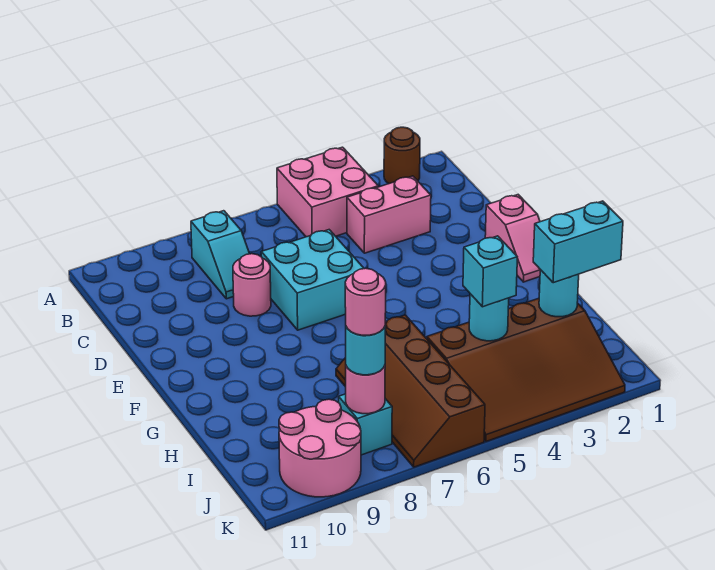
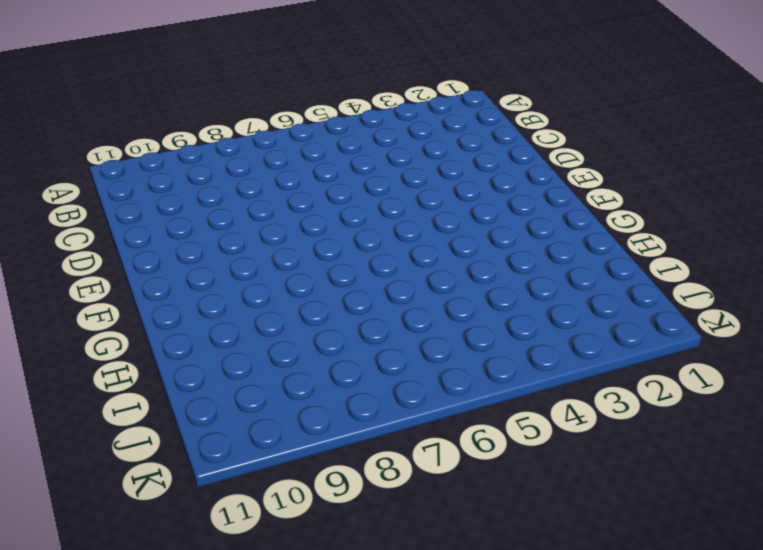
none -> brown round brick A2 level 1
none -> pink brick A4:B5 level 1
none -> cyan slope B8:C8 level 1 top B

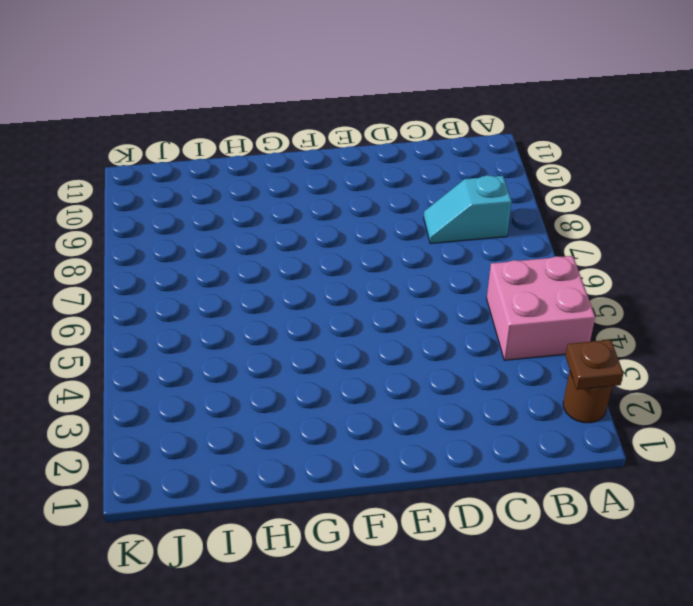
brown plate A2 level 2 -> none
none -> pink brick C3:C4 level 1
none -> cyan brick D6:E7 level 1
none -> pink round brick D8 level 1

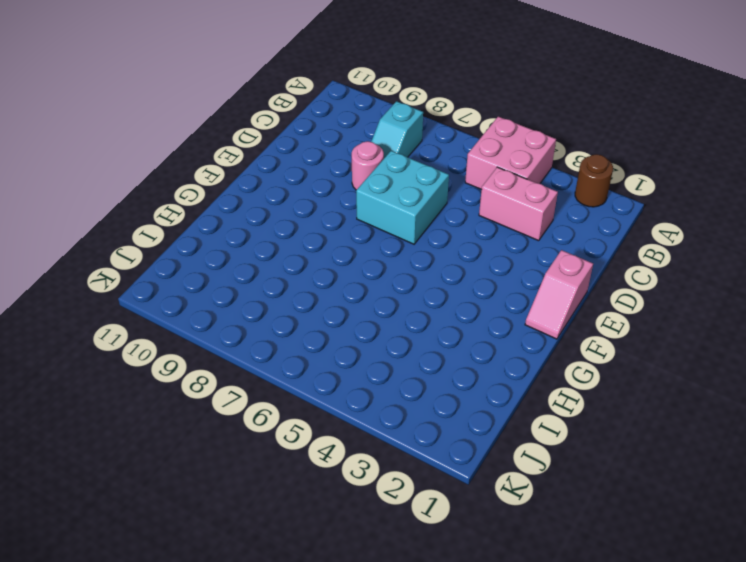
none -> brown slope H6:K7 level 1 top 6
none -> brown slope I2:K5 level 1 top I
none -> cyan brick J8 level 1

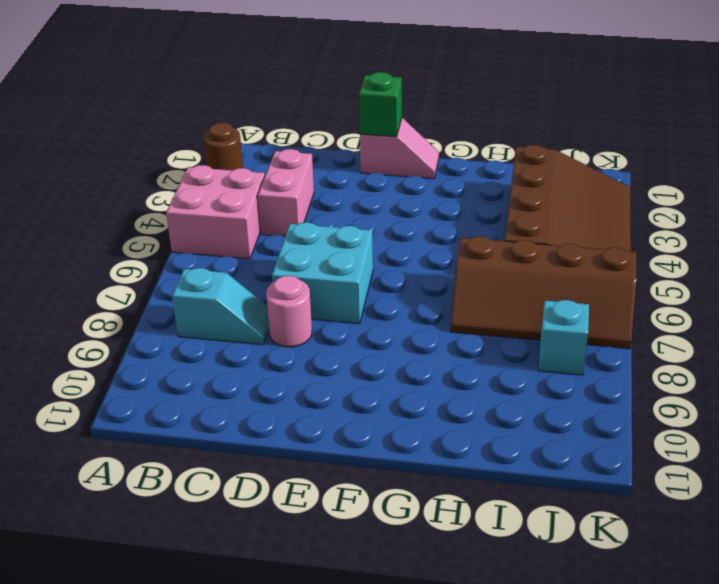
green brick E1 level 2 -> none
none -> pink round brick J9:K10 level 1
none -> cyan round brick I2 level 2
none -> cyan round brick I4 level 2

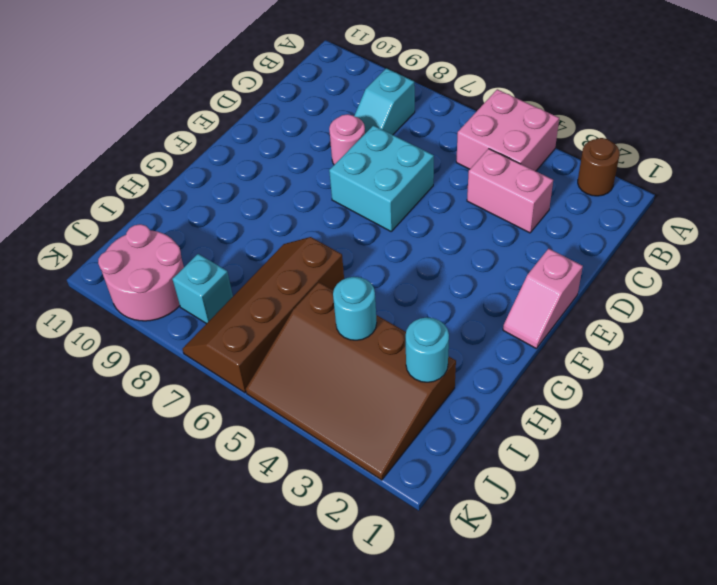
none -> pink round brick J8 level 2
none -> cyan brick I1:I2 level 3
none -> cyan brick I4 level 3

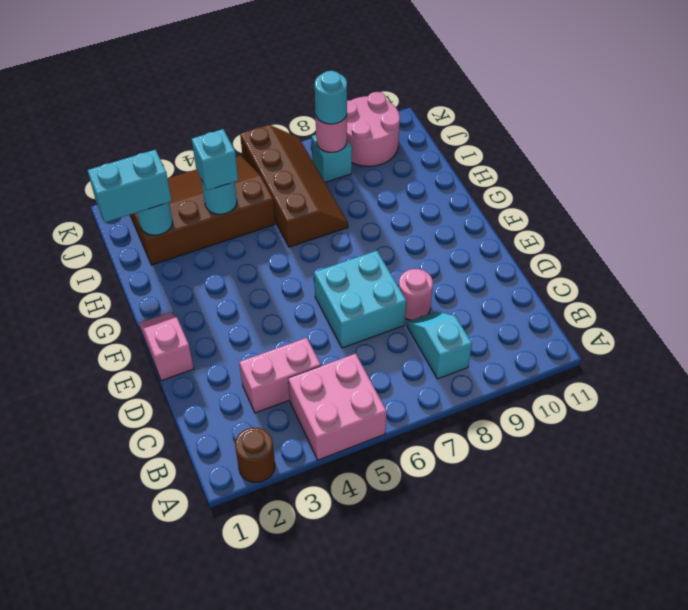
none -> pink round brick J8 level 4

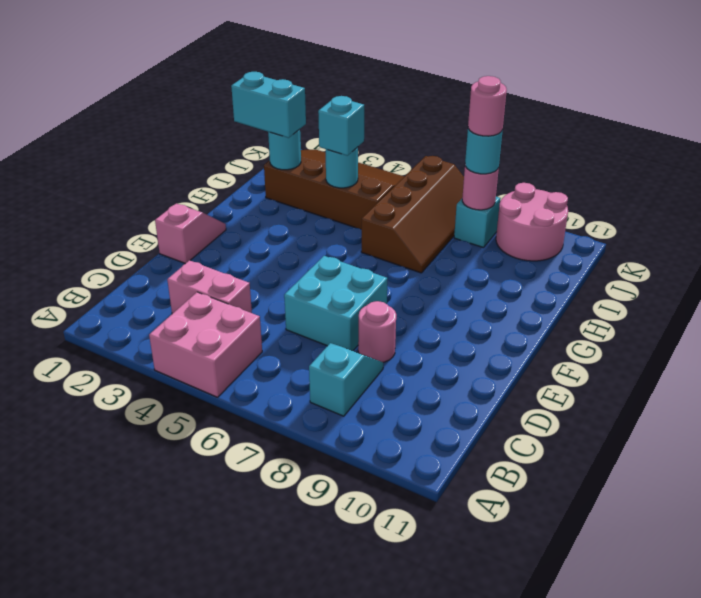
none -> brown round brick A2 level 1

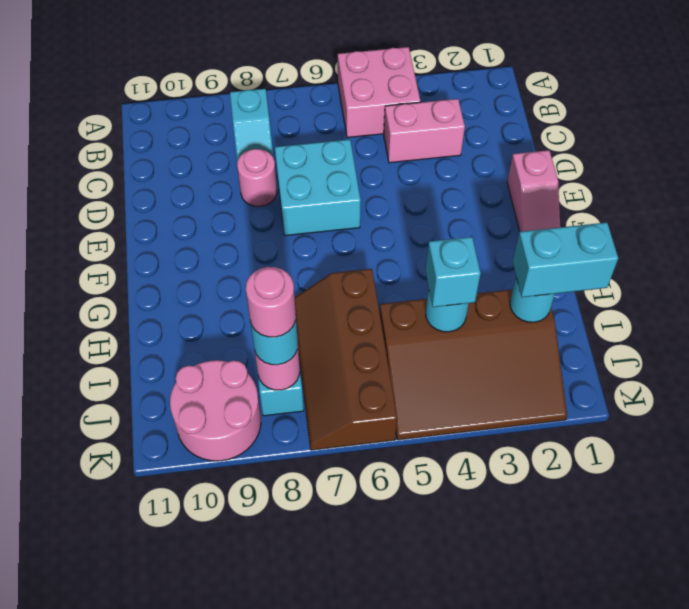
none -> brown round brick A2 level 1

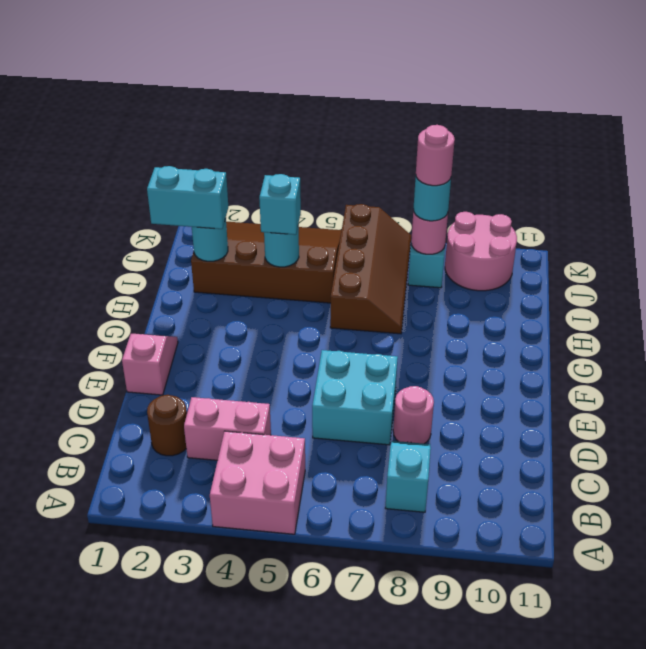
brown round brick C2 level 1 -> brown round brick A2 level 1

